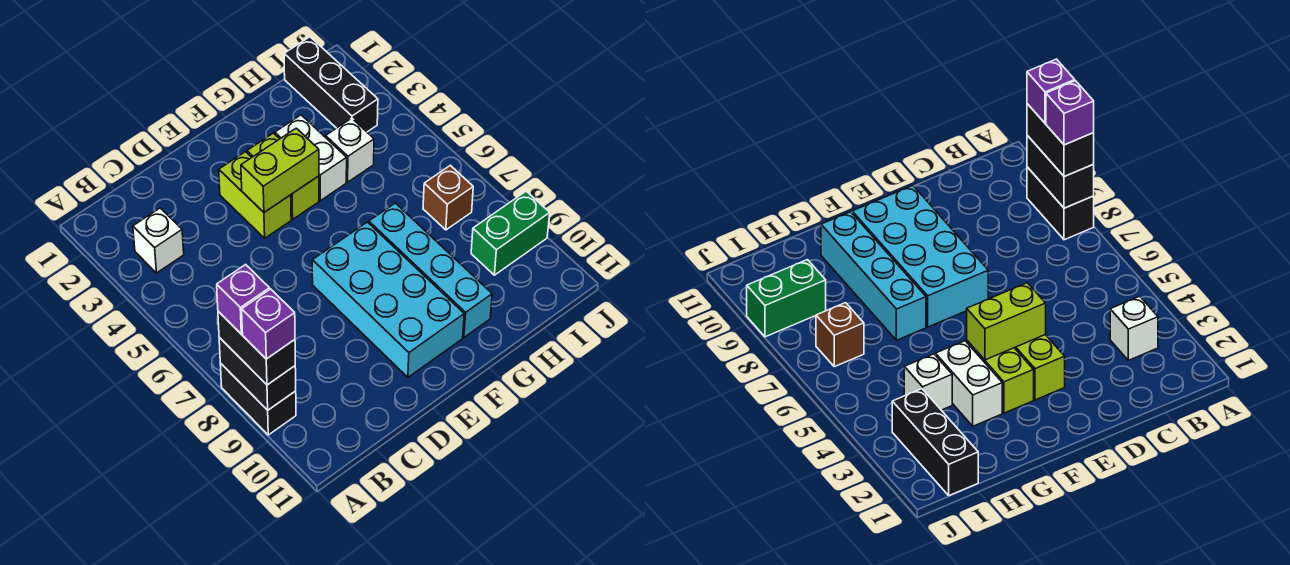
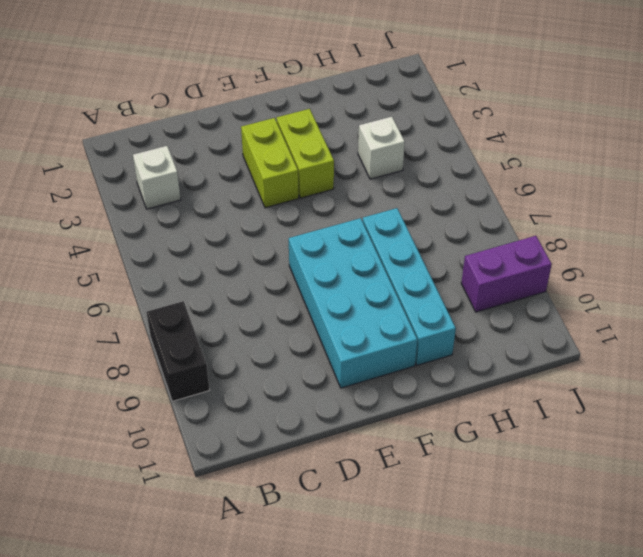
purple brick I9:J9 level 1 -> green brick I9:J9 level 1
none -> white brick G3:G4 level 1
none -> black brick I1:I3 level 1
none -> brown brick I7 level 1

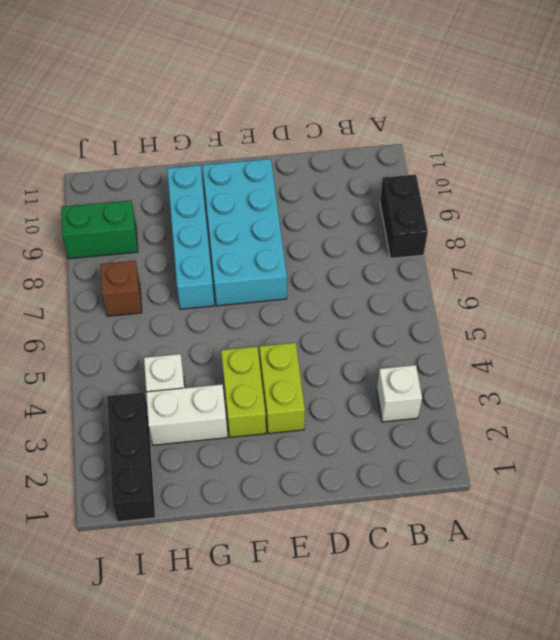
white brick G3:H3 level 1 -> white brick G3:G4 level 1
none -> black brick A8:A9 level 2
none -> lime brick E4:F4 level 2
none -> black brick A8:A9 level 3

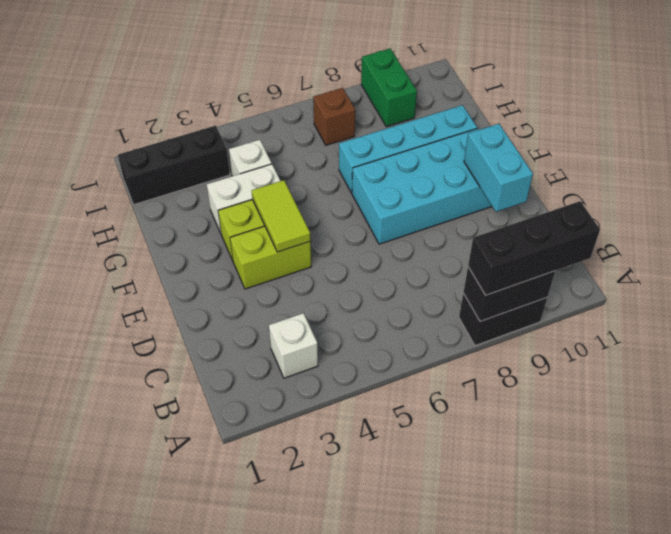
black brick A8:A10 level 3 -> black brick A8:A9 level 3
cyan brick D10:E10 level 2 -> none
lime tile E4:F4 level 2 -> lime brick E4:F4 level 2
none -> purple brick A8 level 4
none -> purple brick A9 level 4

